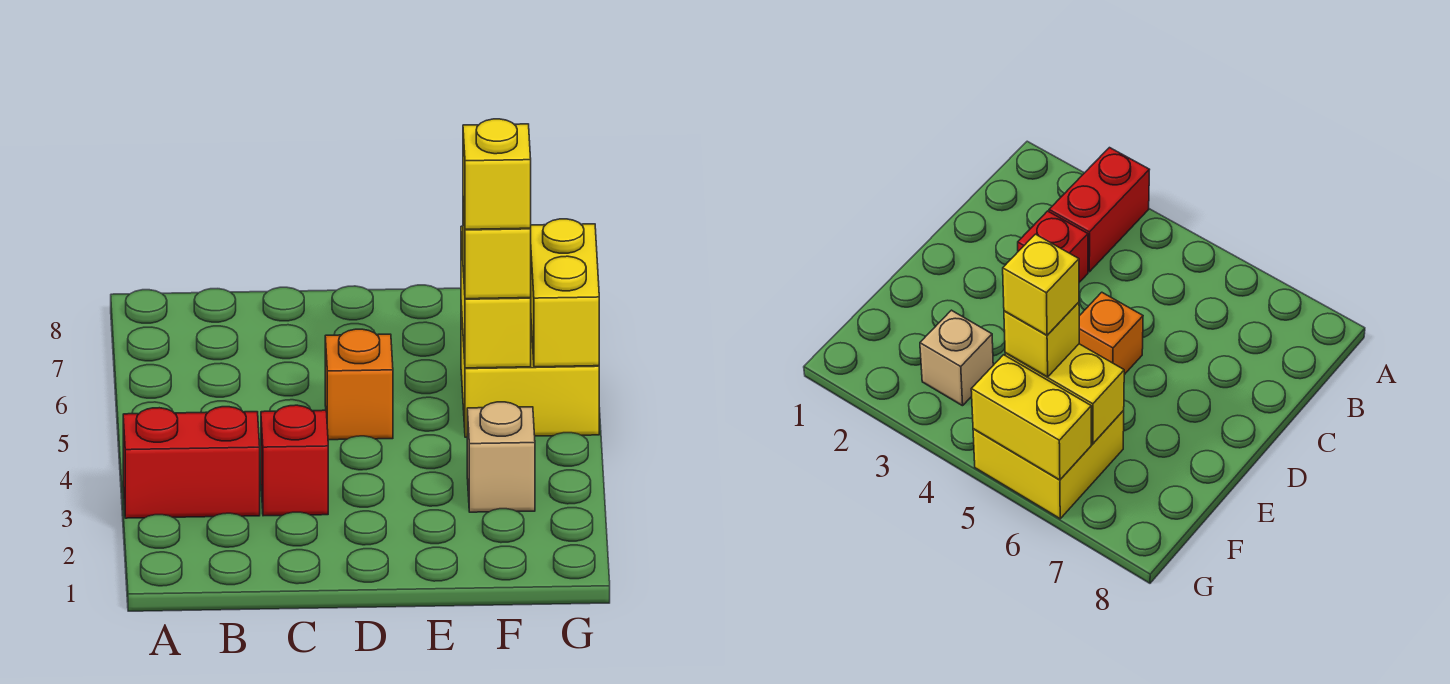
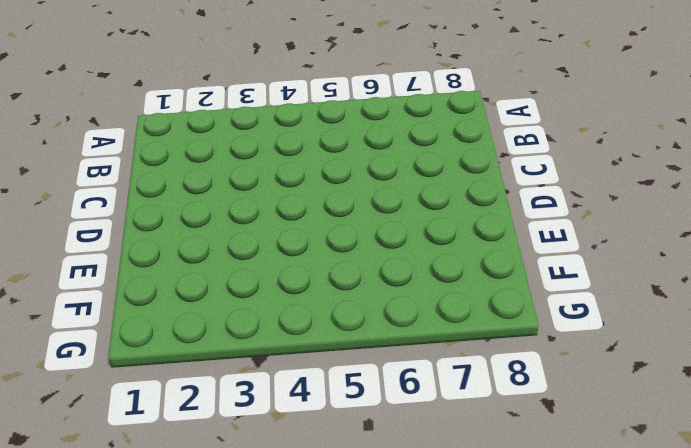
none -> red brick A3:B3 level 1
none -> red brick C3 level 1

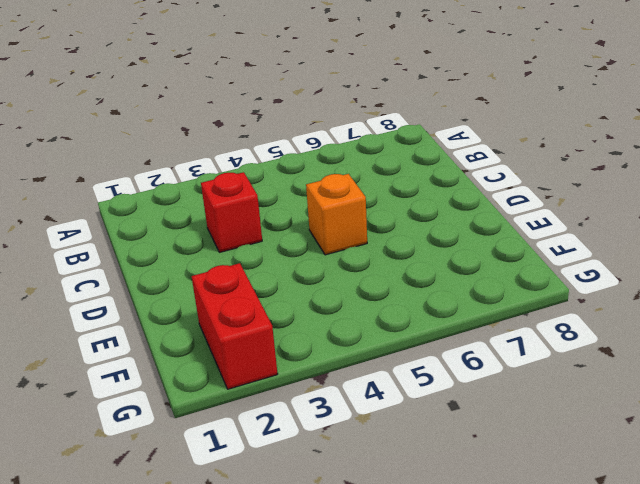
red brick F2:G2 level 1 -> red brick A3:B3 level 1
none -> tan brick F3 level 1
none -> yellow brick F5:G6 level 1

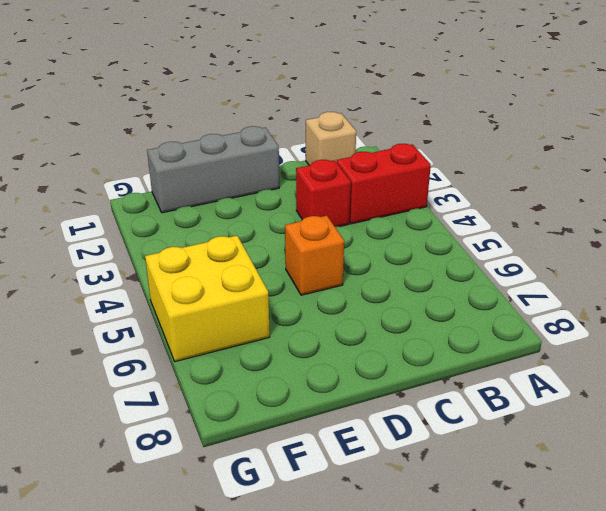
tan brick B1 level 1 -> tan brick F3 level 1
grey brick D1:F1 level 1 -> none
none -> yellow brick F5:F6 level 2
none -> yellow brick G5:G6 level 2

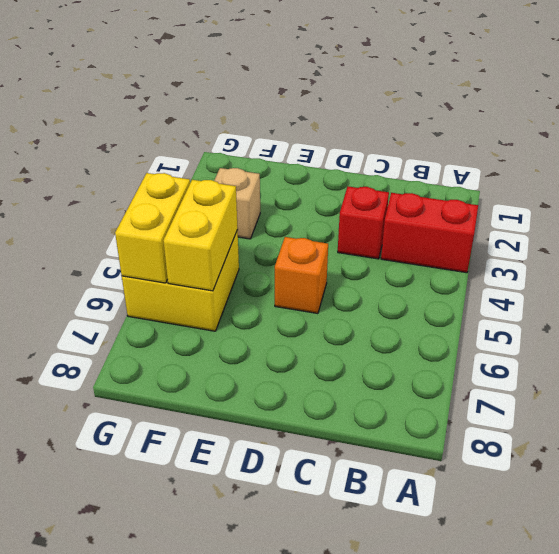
none -> yellow brick F5 level 3
none -> yellow brick F5 level 4

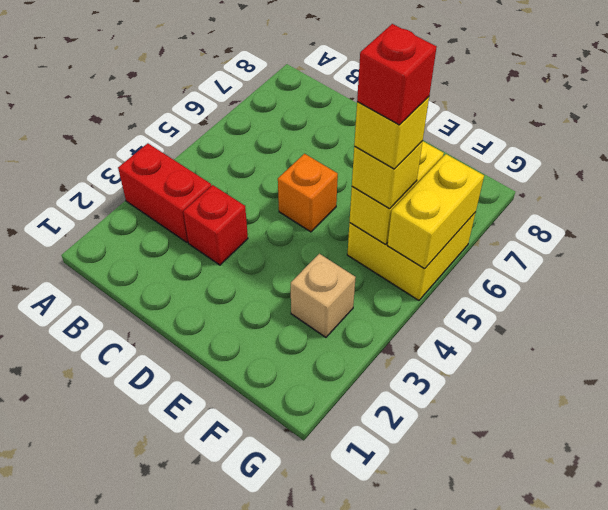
red brick F5 level 5 -> none

